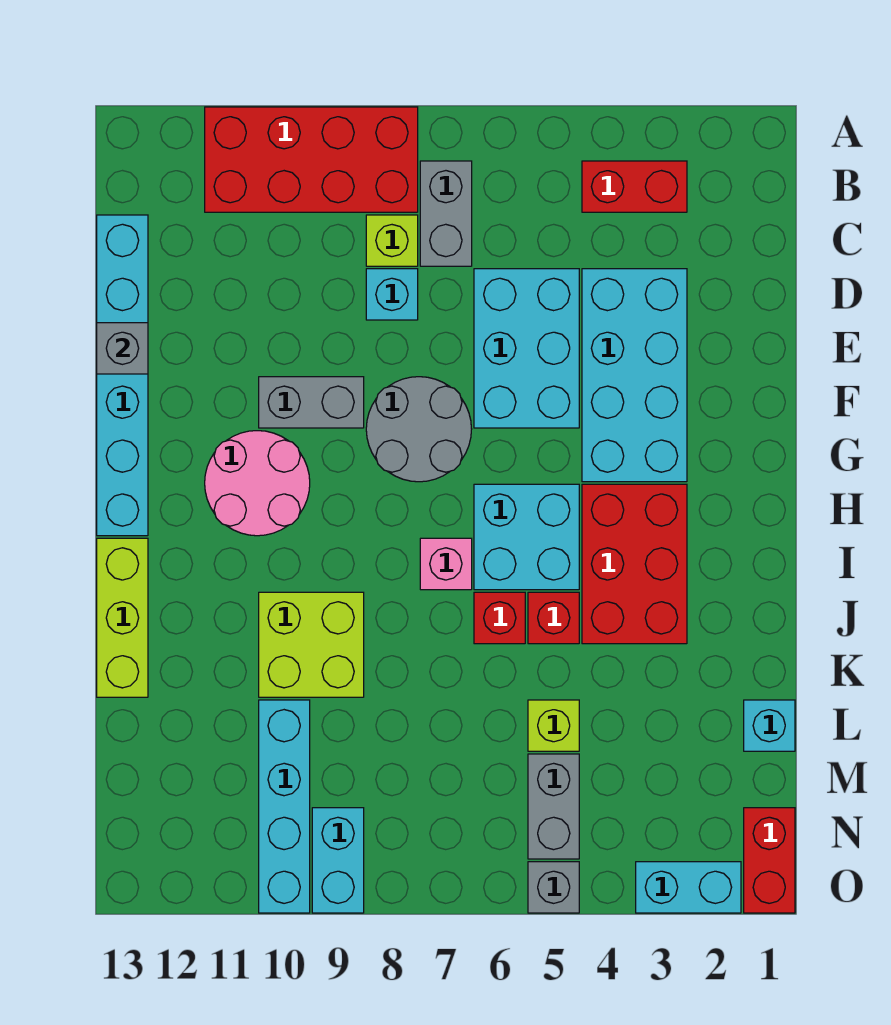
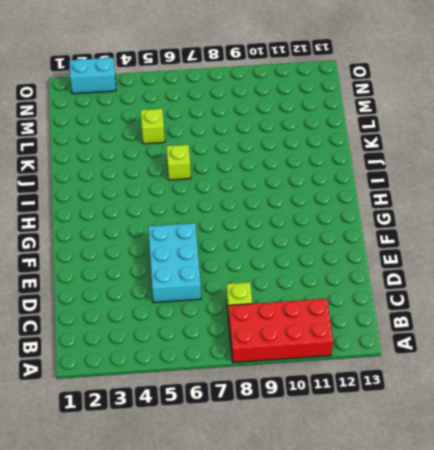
lime brick J6 level 1 -> red brick J6 level 1
none -> red brick B3:B4 level 1
none -> grey brick B7:C7 level 1
none -> cyan brick C13:H13 level 1

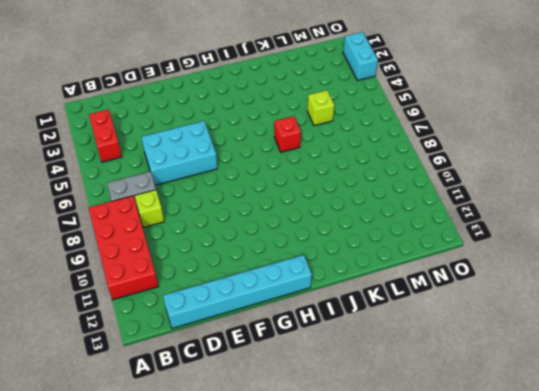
none -> cyan brick D3:G4 level 1
none -> cyan brick D8 level 1
none -> grey round brick F7:G8 level 1

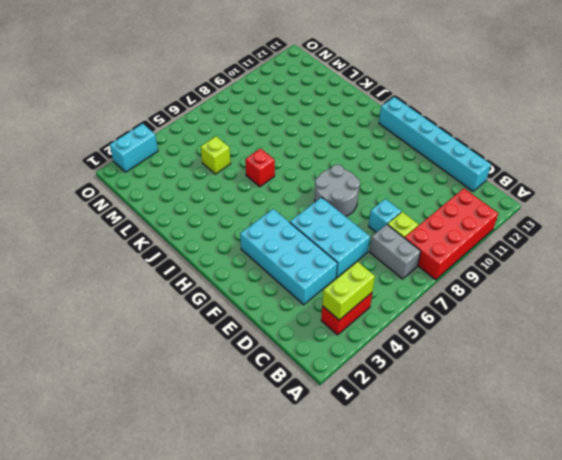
lime brick B3:B4 level 2 -> none
none -> grey brick F9:F10 level 1
none -> pink round brick G10:H11 level 1
none -> red brick H3:J4 level 1

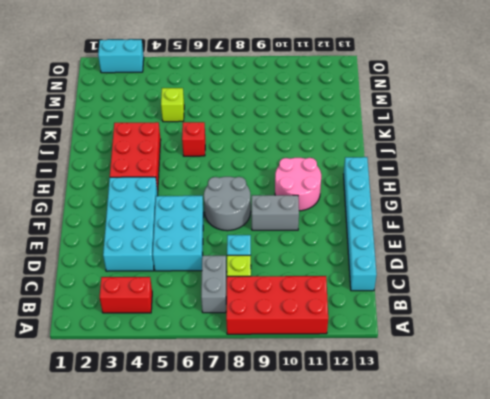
none -> cyan brick H5:I6 level 1
none -> pink brick I7 level 1
none -> lime brick I13:K13 level 1

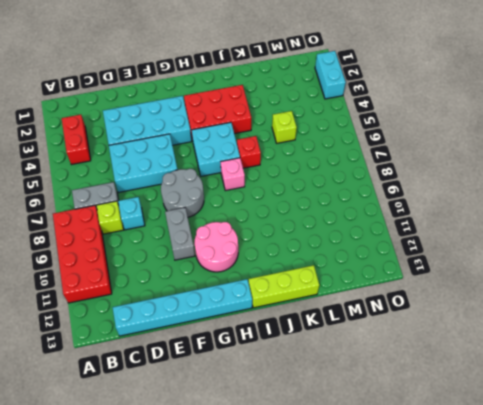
none -> red brick J5 level 1
none -> lime brick J9:K10 level 1
none -> cyan brick L1 level 1

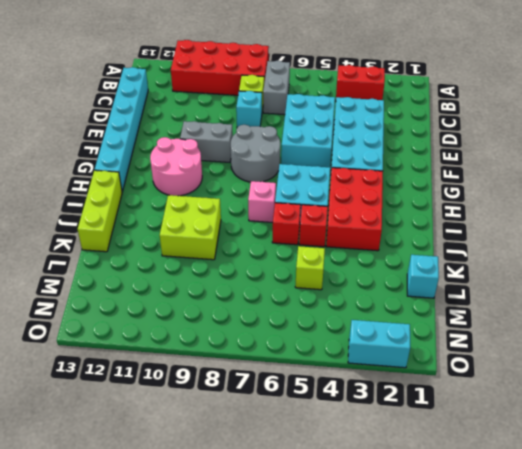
none -> cyan brick L10:O10 level 1
none -> grey brick M5:N5 level 1
none -> red brick N1:O1 level 1

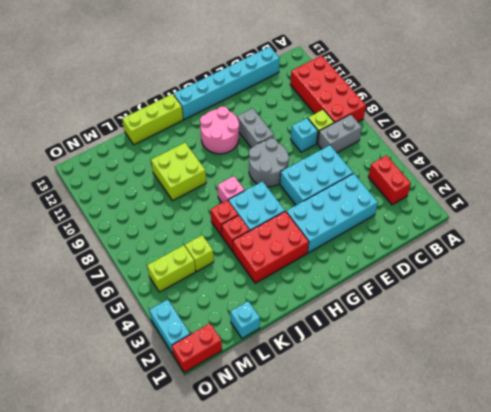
lime brick M5:N5 level 1 -> grey brick M5:N5 level 1
none -> cyan brick L10:O10 level 1
none -> cyan brick N9:O9 level 1
none -> grey brick O5 level 1

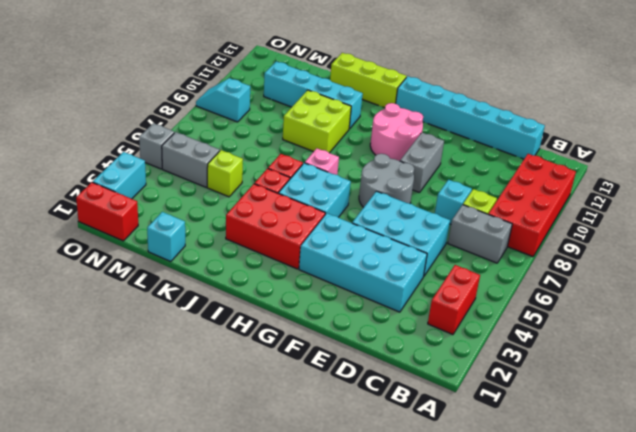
cyan brick J11:M11 level 1 -> cyan brick L10:O10 level 1
cyan slope N9:O9 level 1 top N -> cyan brick N9:O9 level 1
none -> grey brick E13 level 2

